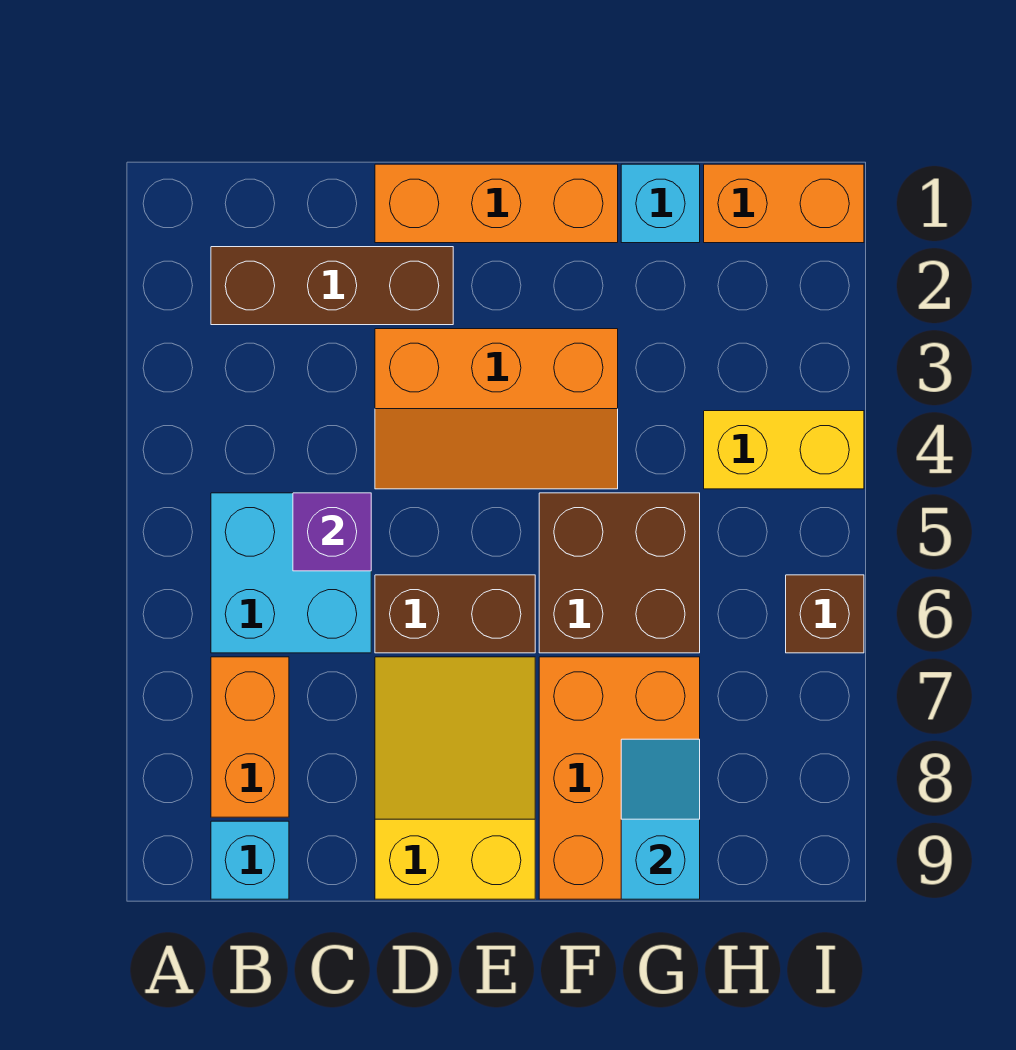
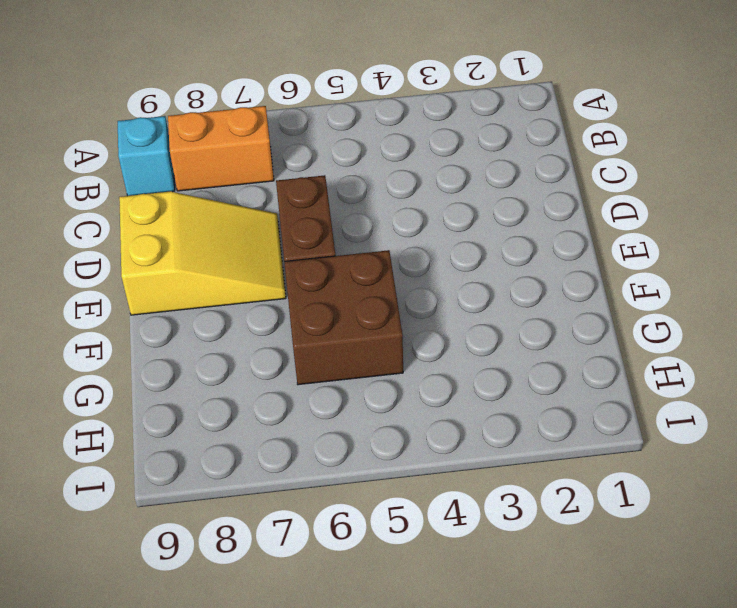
none -> brown brick B2:D2 level 1
none -> cyan brick B5:C6 level 1
none -> orange brick D1:F1 level 1

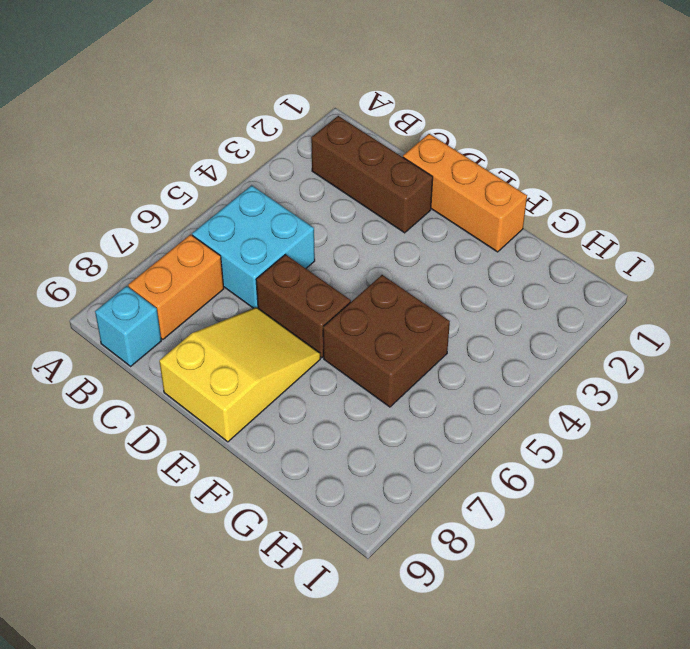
none -> orange slope D3:F4 level 1 top 3
none -> orange brick F7:G9 level 1
none -> cyan brick G1 level 1

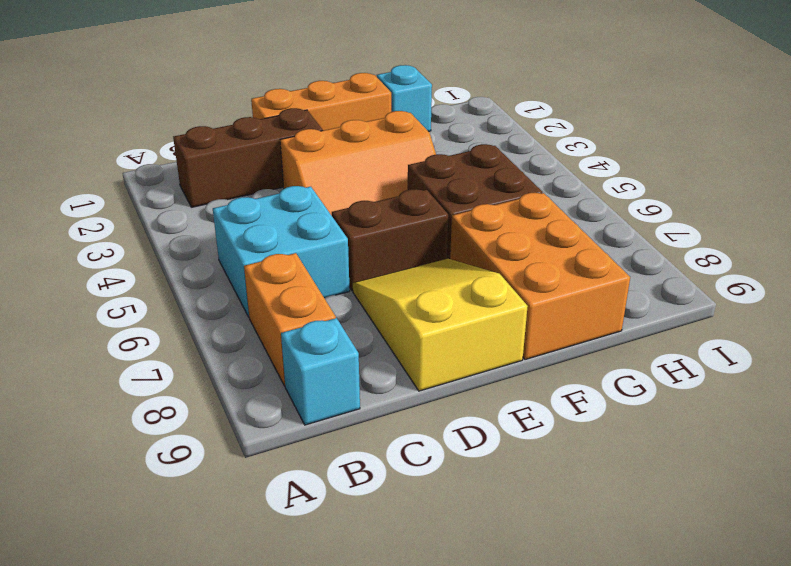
none -> orange brick H1:I1 level 1
none -> yellow brick H4:I4 level 1
none -> brown brick I6 level 1

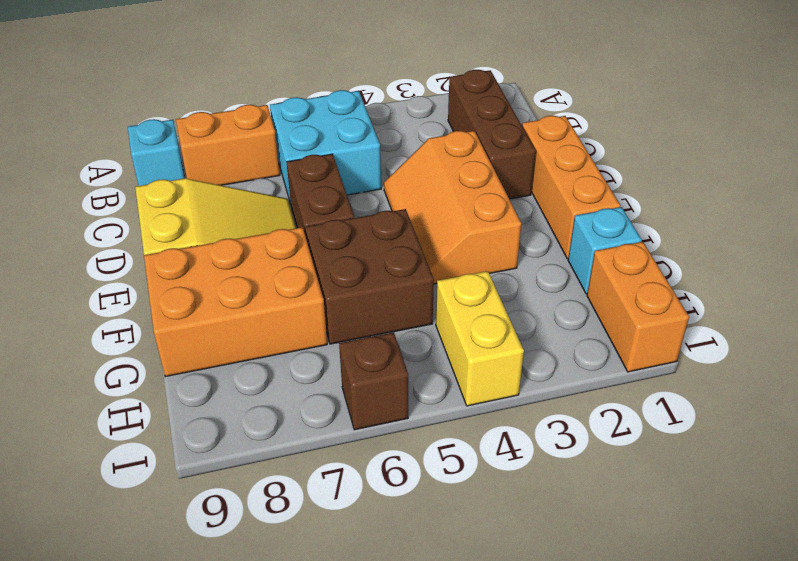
none -> purple brick C5 level 2
none -> cyan slope G8:G9 level 2 top 9

